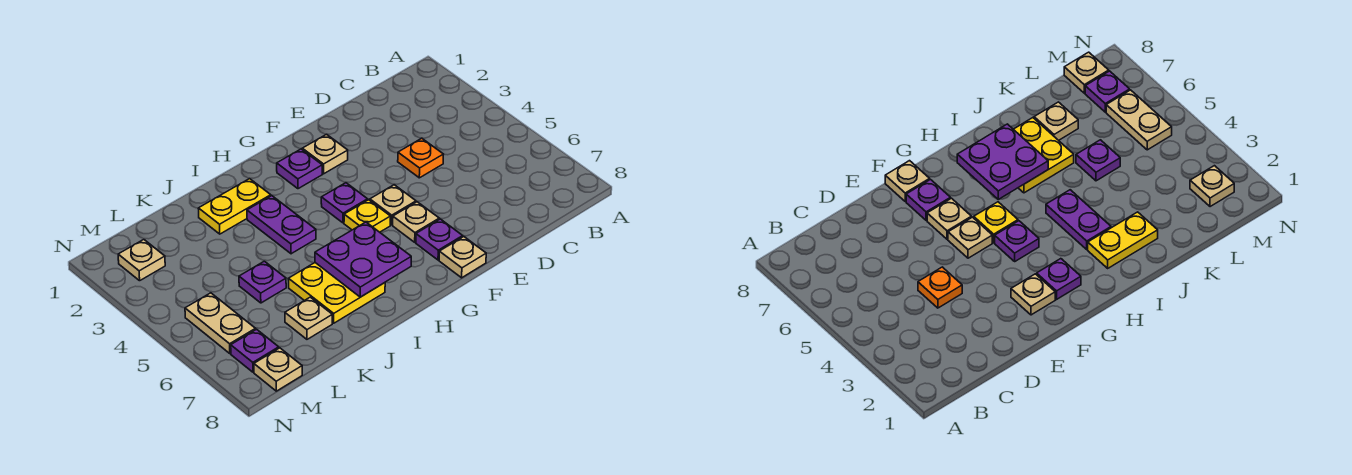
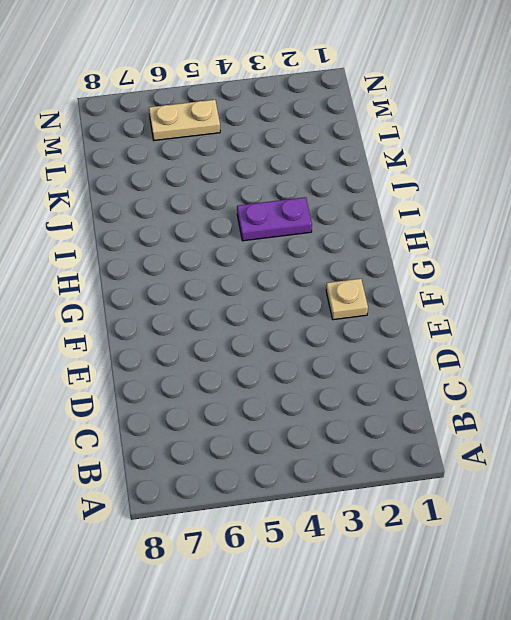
none -> orange plate D4 level 1
none -> tan plate F5 level 1
none -> tan plate F6 level 1

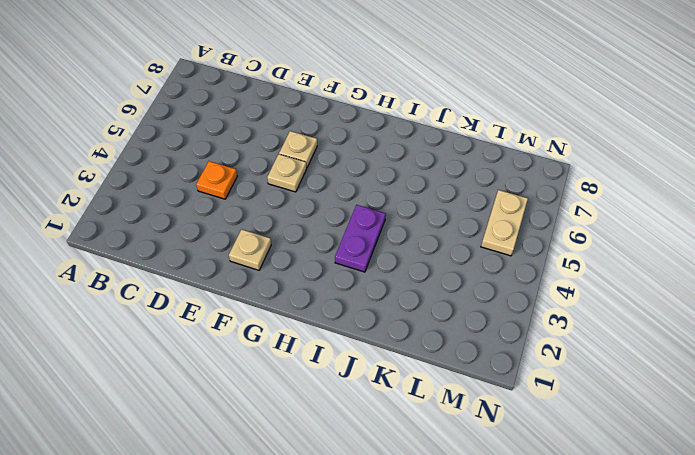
none -> purple plate F7 level 1
none -> tan plate F8 level 1
none -> purple plate G2 level 1

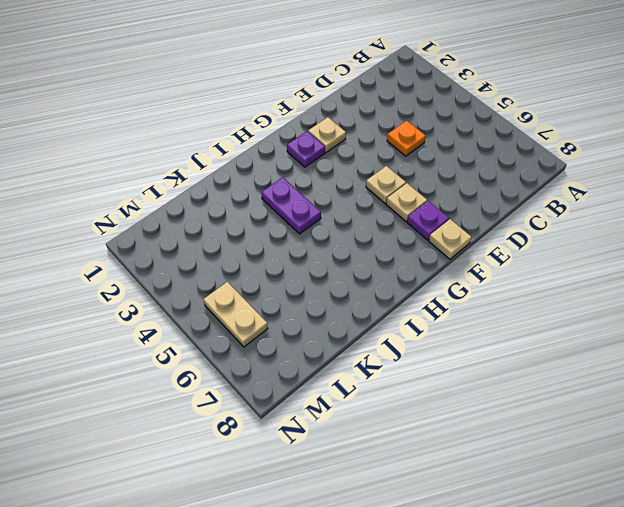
none -> purple plate G4 level 1
none -> yellow plate G5 level 1
none -> yellow plate I2:J2 level 1

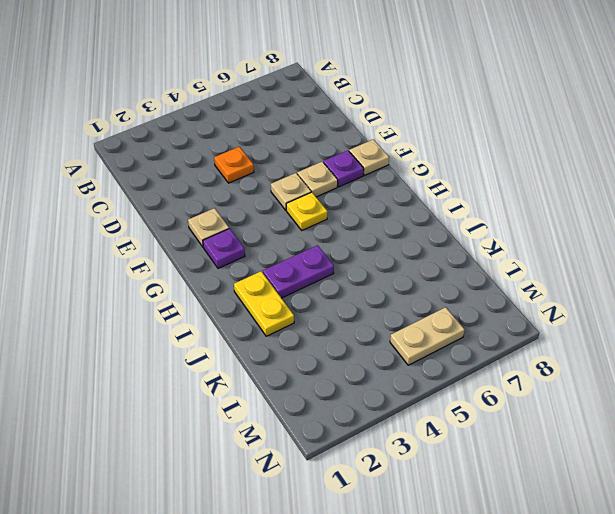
none -> purple plate G4 level 1
none -> yellow plate I6:J7 level 1
none -> purple plate K5 level 1

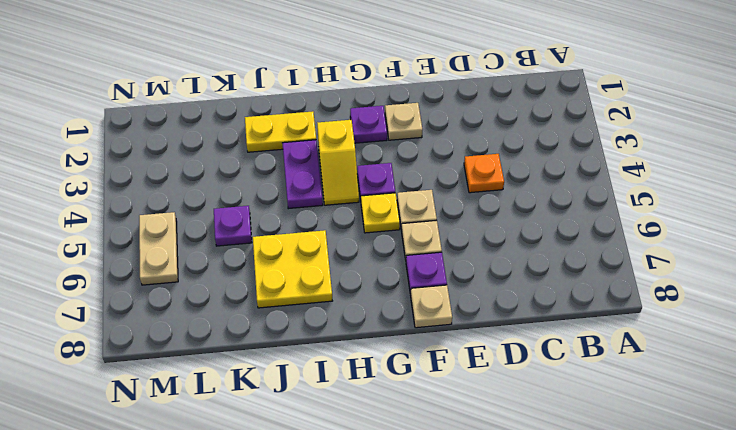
yellow slope H3:H4 level 1 top 3 -> none
none -> tan plate K7 level 1
none -> tan plate M2 level 1
none -> purple plate M7 level 1

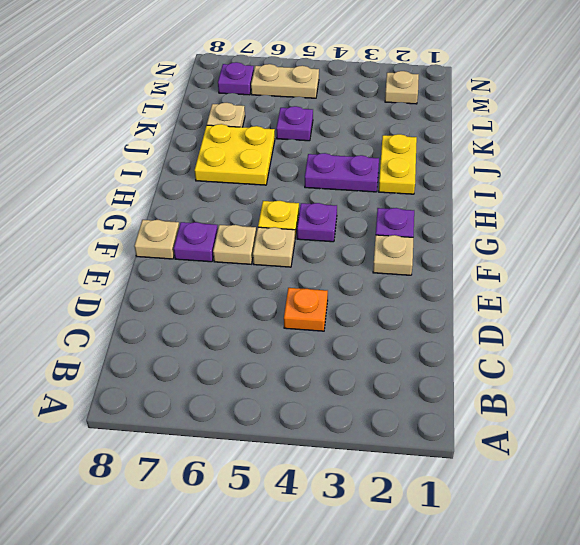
none -> tan plate M8 level 1
none -> purple plate H6:I7 level 2

